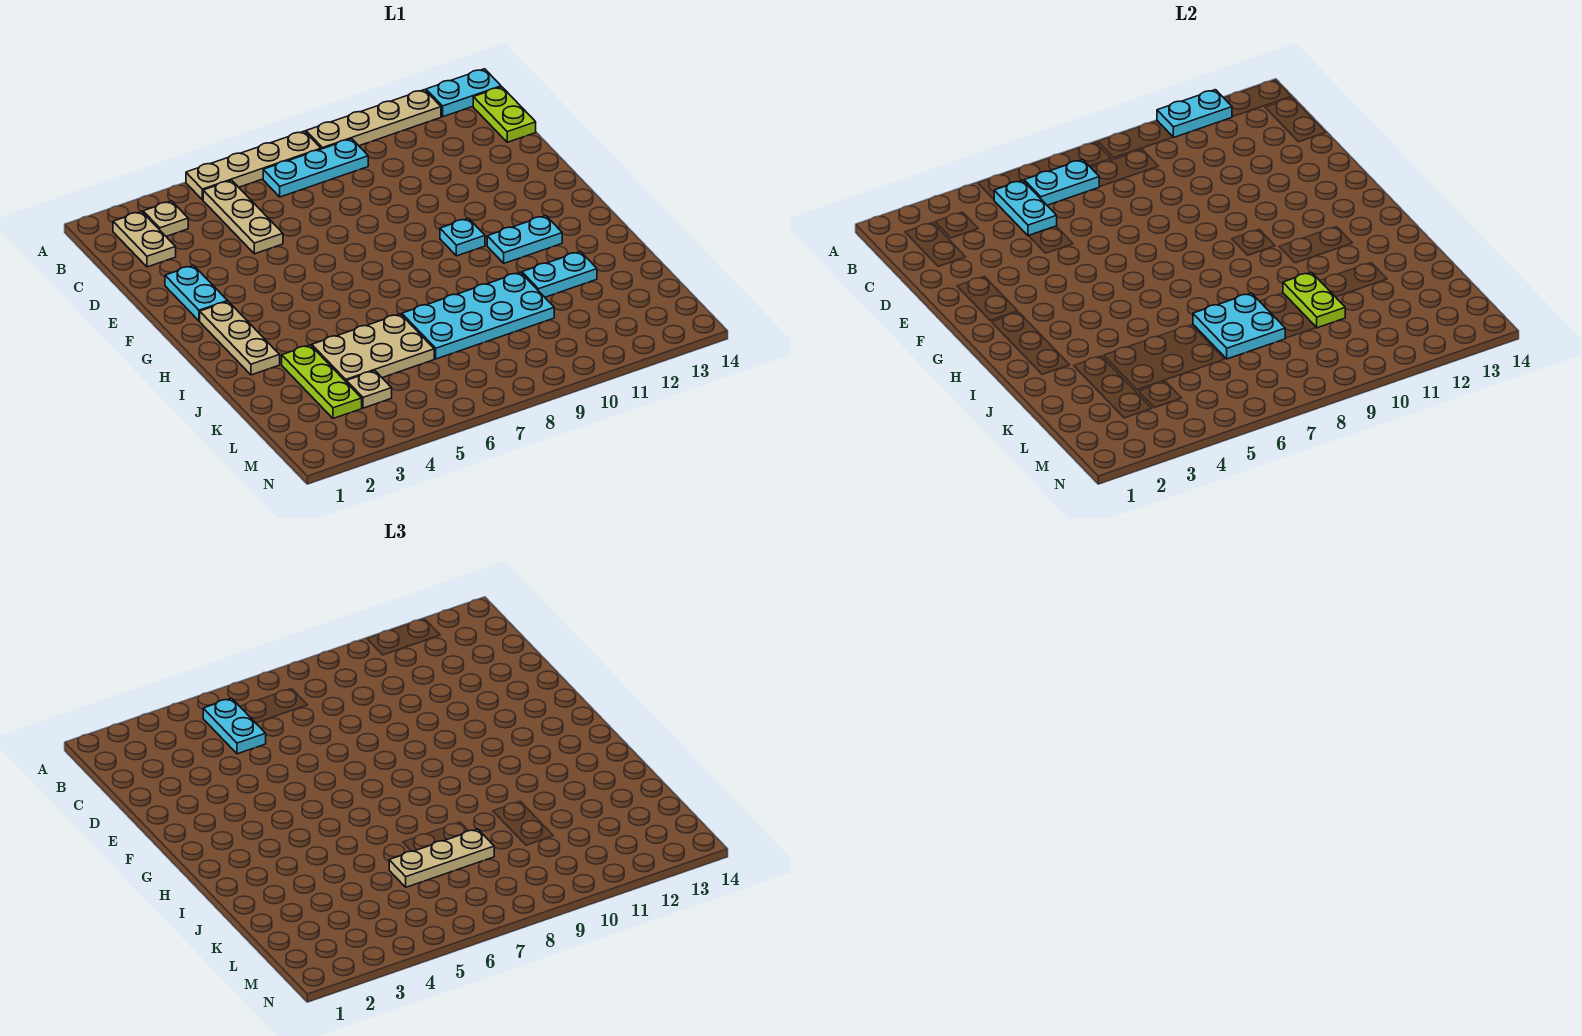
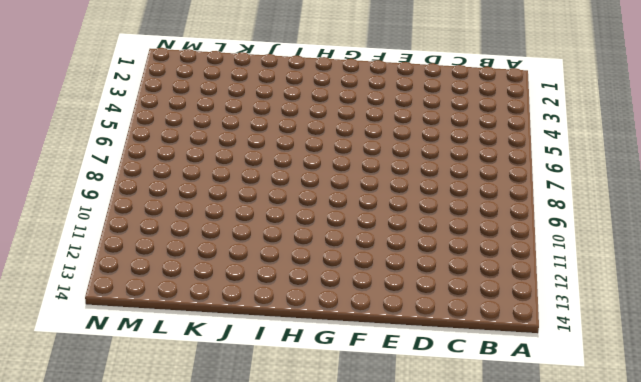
none -> tan plate A5:A8 level 1
none -> tan plate A9:A12 level 1
none -> cyan plate A13:A14 level 1

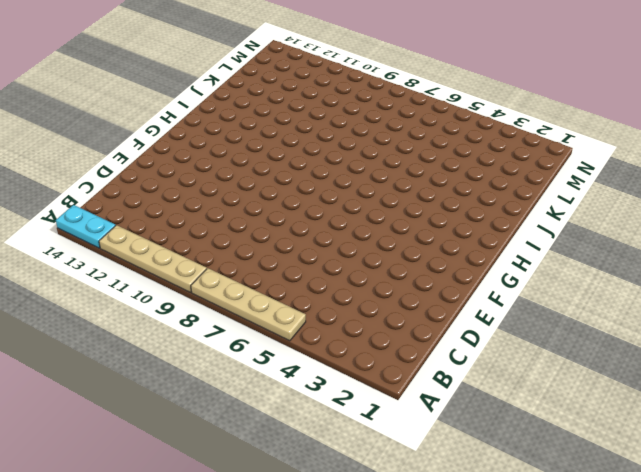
none -> tan plate B2:C2 level 1
none -> tan plate B3 level 1
none -> tan plate B5:D5 level 1

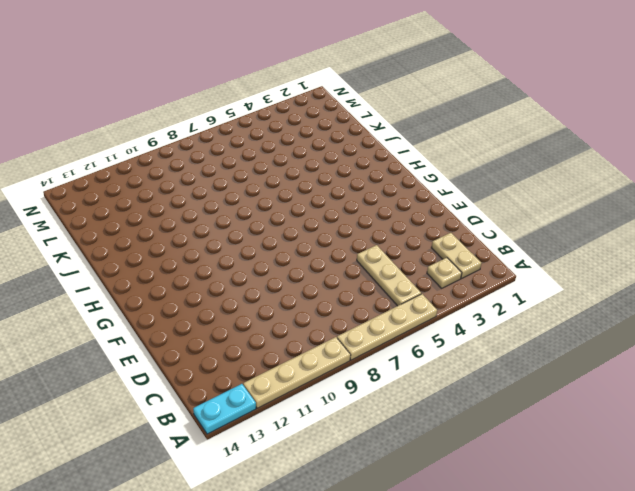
none -> cyan plate B7:B9 level 1
none -> lime plate B14:C14 level 1
none -> cyan plate E2:F2 level 1

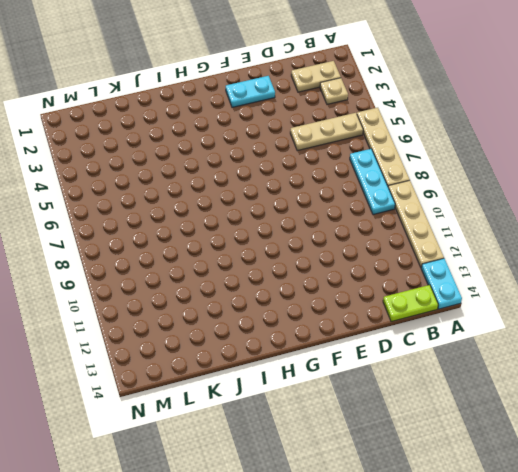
none -> tan plate G2:I2 level 1
none -> cyan plate G10 level 1
none -> cyan plate H11:H12 level 1

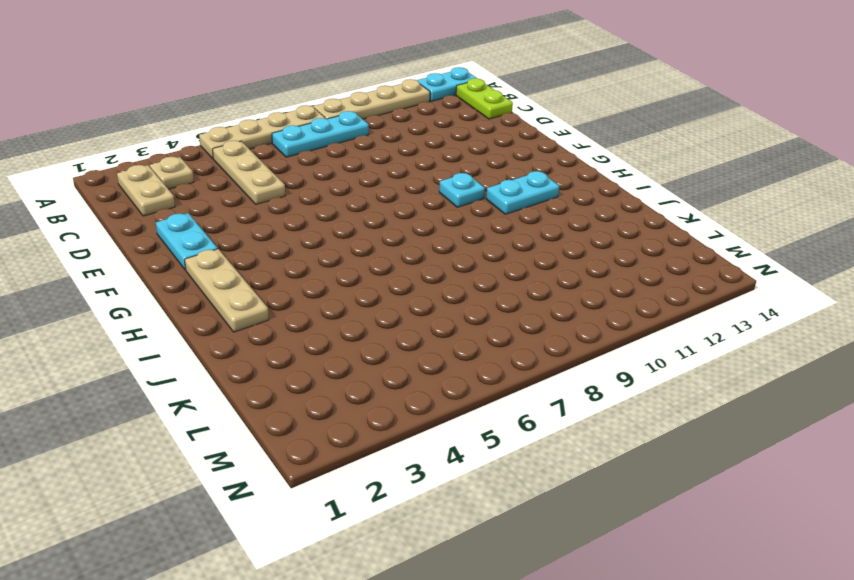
none -> lime plate J3:L3 level 1
none -> tan plate J4:K6 level 1
none -> cyan plate J7:K10 level 1

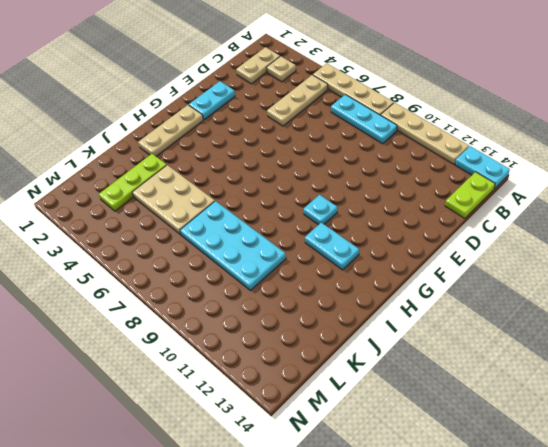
none -> cyan plate J11:J12 level 1
none -> tan plate L4 level 1
none -> cyan plate A11:A12 level 2

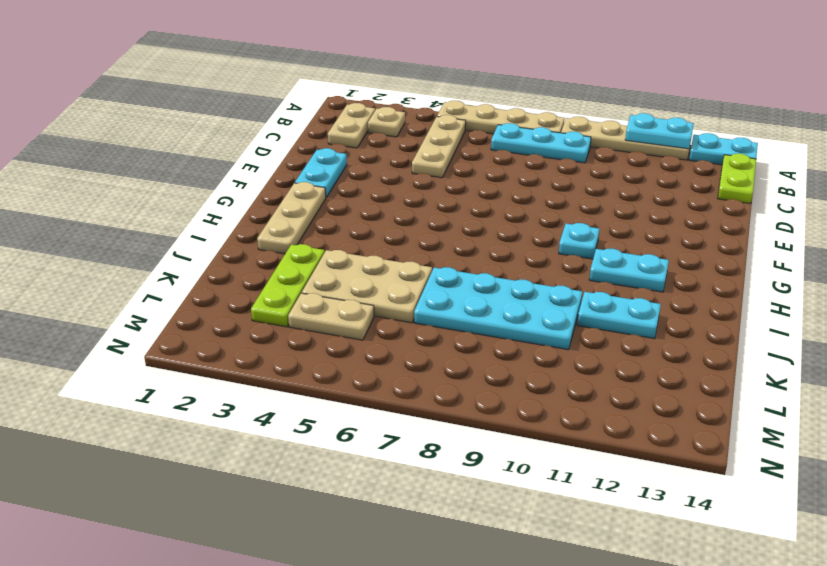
tan plate L4:L5 level 1 -> tan plate L4 level 1
none -> cyan plate B5:C5 level 2
none -> cyan plate B6:B7 level 2
none -> cyan plate J7:K8 level 2

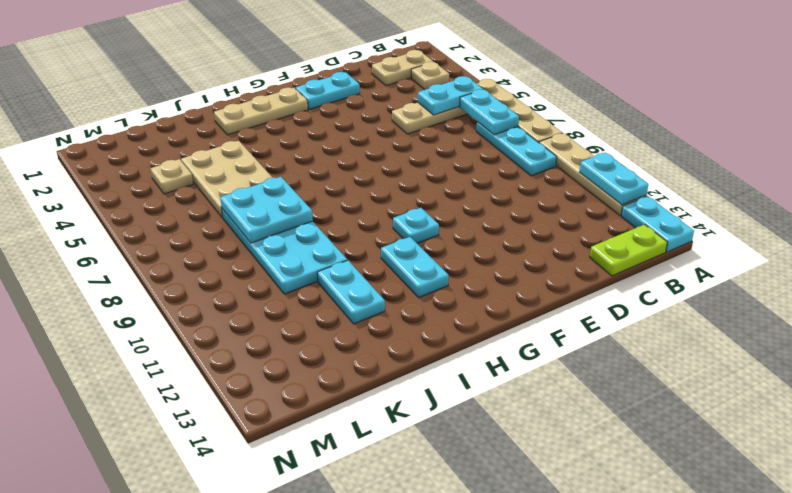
none -> lime plate J3:L3 level 1
none -> lime plate J10:K10 level 2
none -> cyan plate B5:C5 level 3

